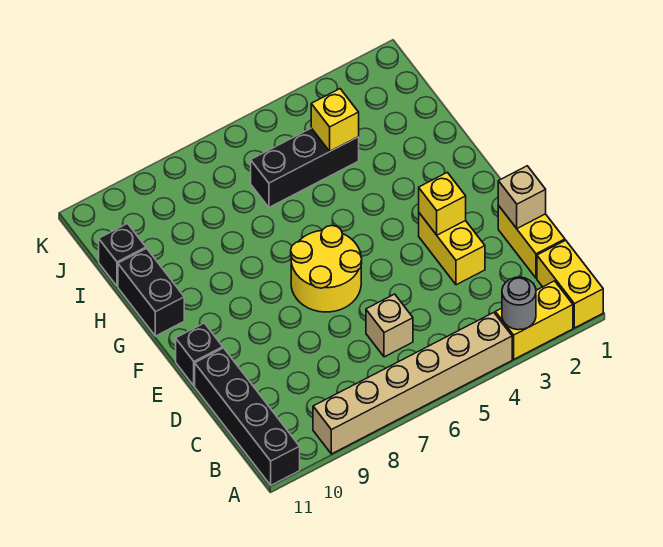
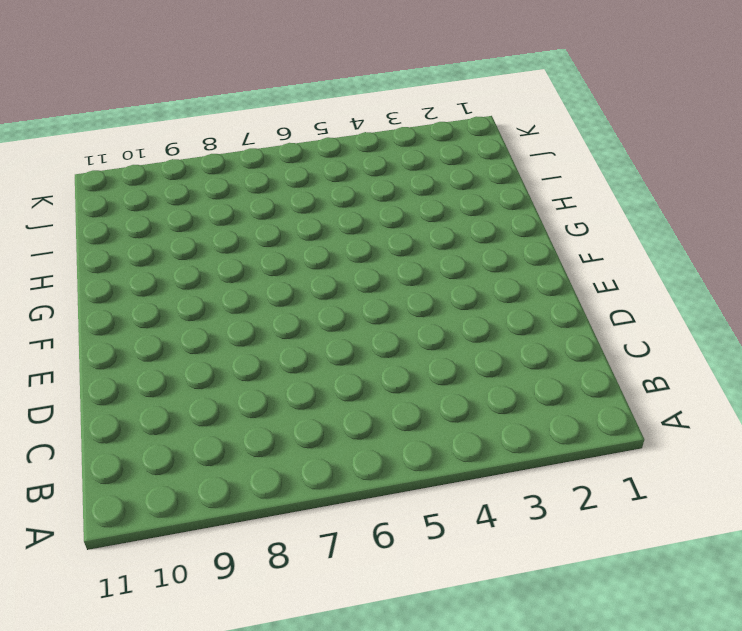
none -> yellow brick A1:B1 level 1
none -> yellow brick A2:A3 level 1
none -> tan brick A4:A9 level 1

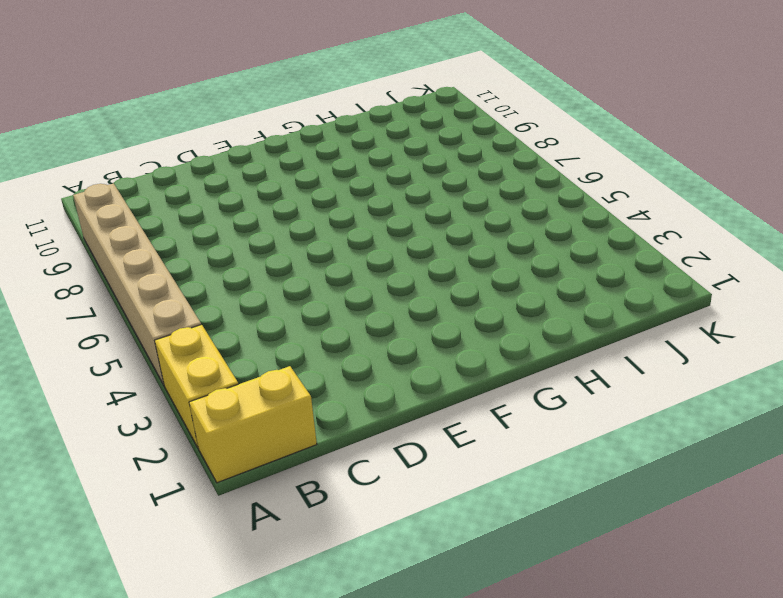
none -> black brick A11:D11 level 1
none -> yellow brick C1:D1 level 1
none -> tan brick C6 level 1

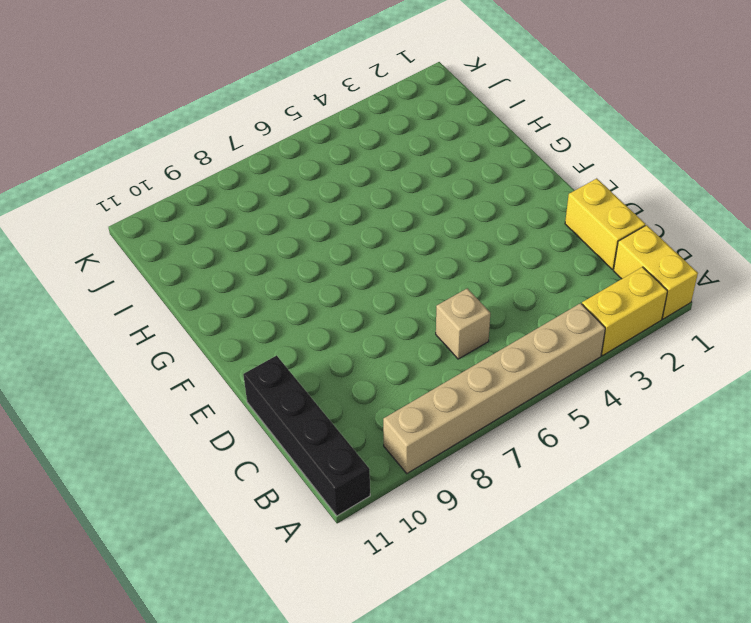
none -> yellow brick D3:E3 level 1
none -> yellow round brick E6:F7 level 1
none -> black brick E11 level 1

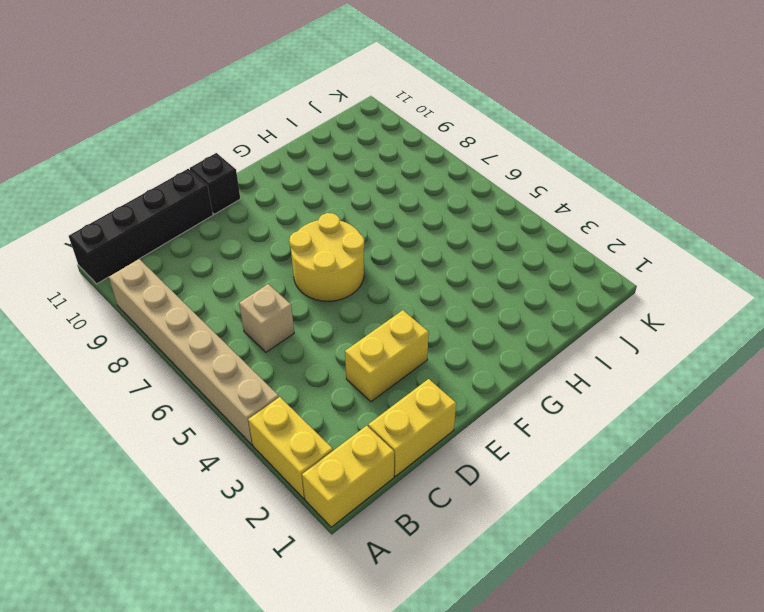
none -> black brick G11:H11 level 1
none -> black brick I4:I6 level 1
none -> black brick I11 level 1

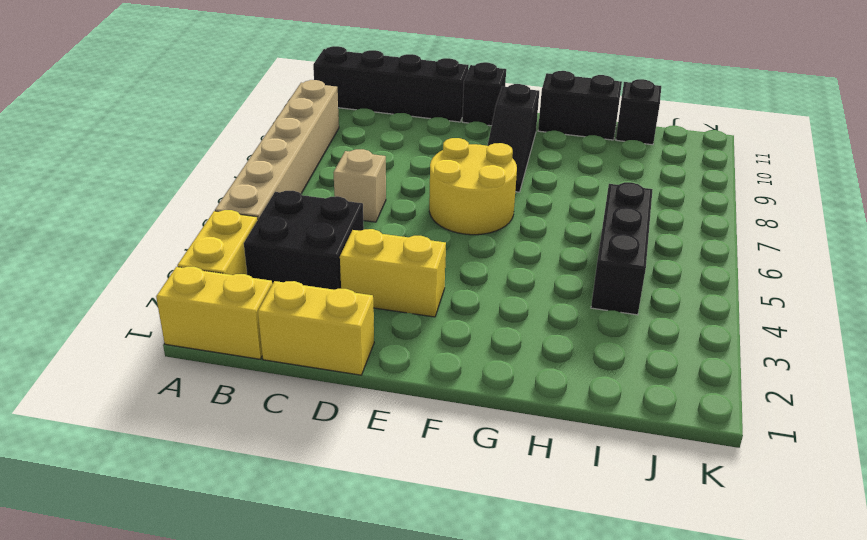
black brick B3:C4 level 1 -> none
black slope F8:F10 level 1 top 10 -> none
none -> grey round brick A3 level 2
none -> tan brick D1 level 2
none -> yellow brick E3 level 2

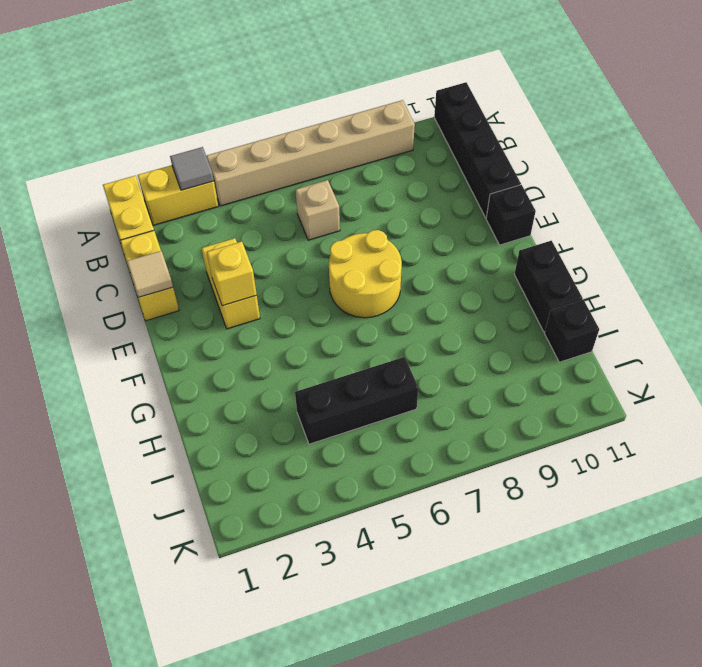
grey tile A3 level 2 -> grey round brick A3 level 2
tan tile D1 level 2 -> tan brick D1 level 2
none -> yellow brick I4 level 2

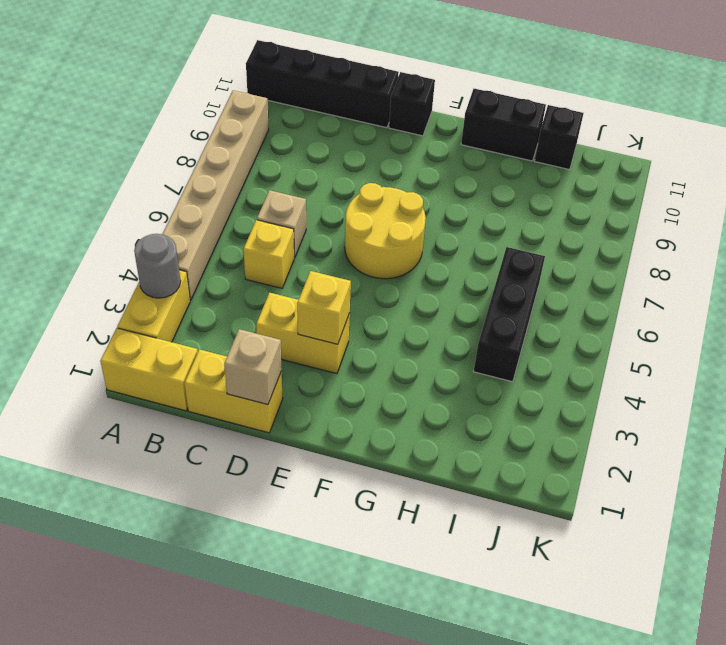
yellow brick C5 level 1 -> yellow brick I4 level 2

